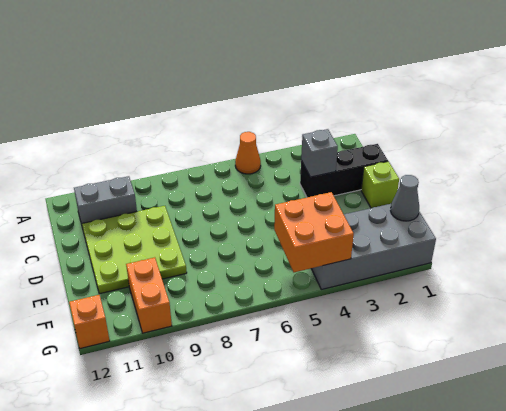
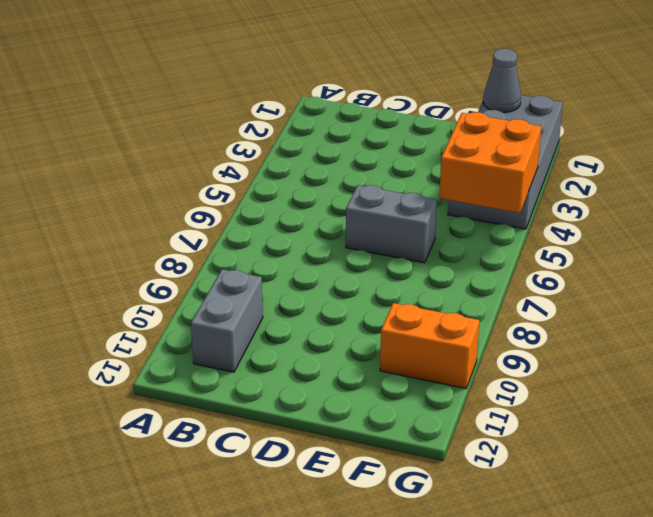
grey brick D6:E6 level 1 -> none
none -> orange cone A5 level 1
none -> black brick C1:C3 level 1

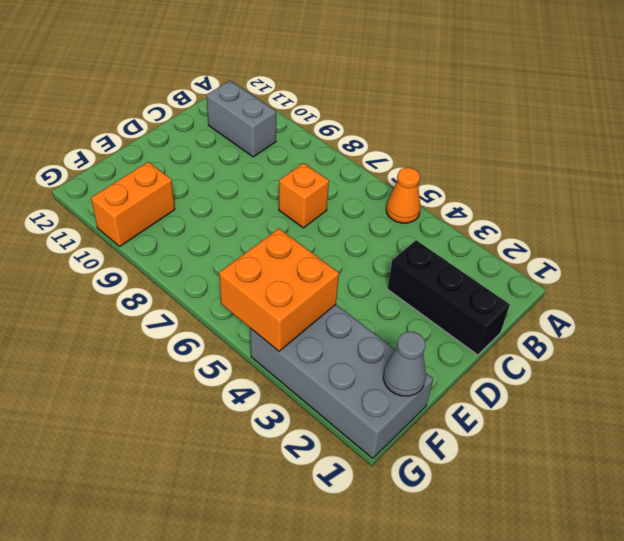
orange brick C7 level 1 -> orange brick G12 level 1
none -> lime plate C9:E11 level 1
none -> lime brick D1 level 1

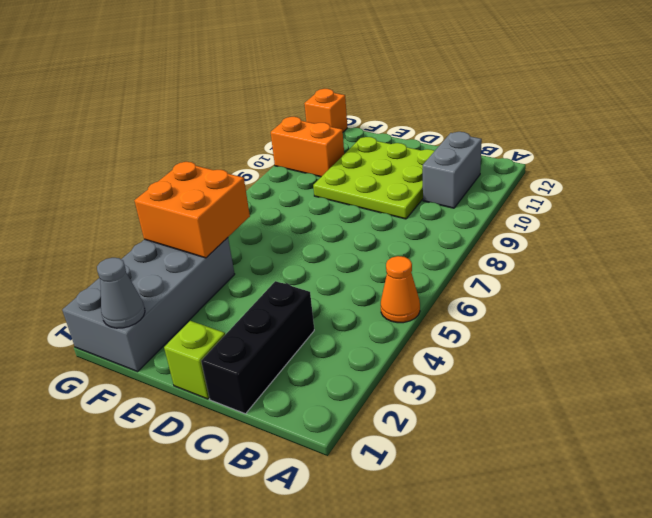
none -> grey brick C3 level 2

